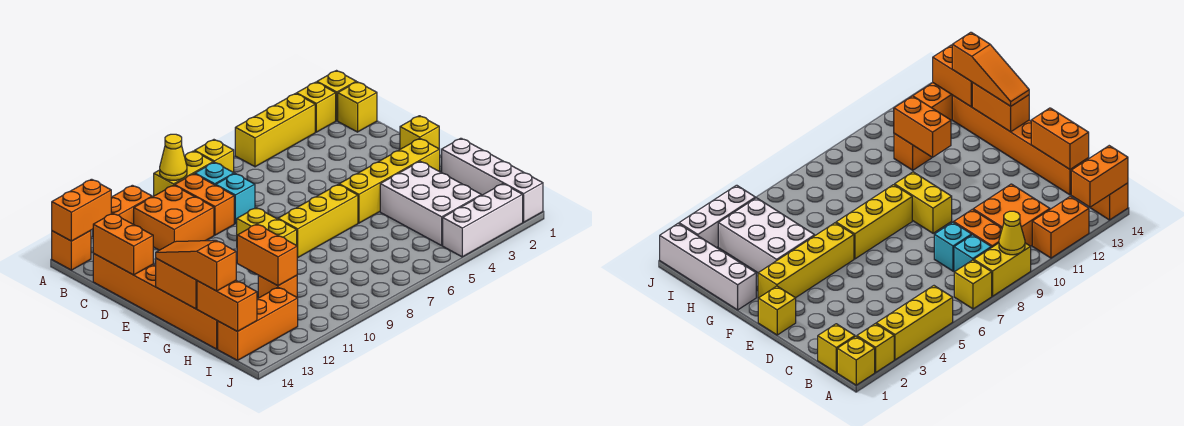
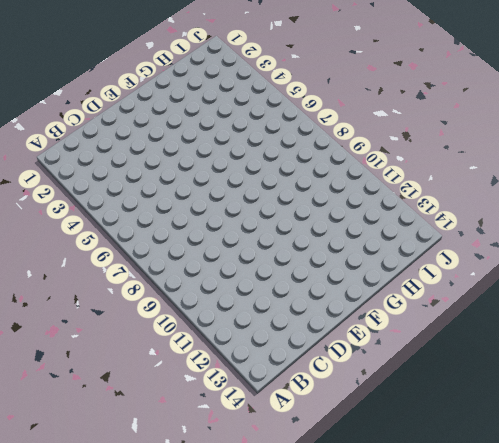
none -> yellow brick A1 level 1
none -> yellow brick A2 level 1
none -> yellow brick A3:A5 level 1

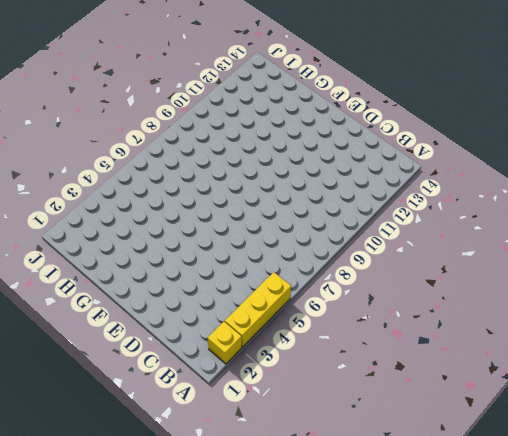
none -> yellow brick A1 level 1
none -> yellow brick A7 level 1
none -> yellow brick A8:A9 level 1

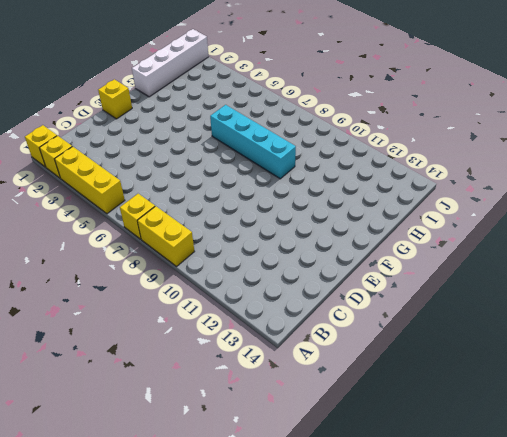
cyan brick G6:G9 level 1 -> none
none -> orange brick A11:A12 level 1
none -> orange brick A14 level 1
none -> yellow brick B1 level 1

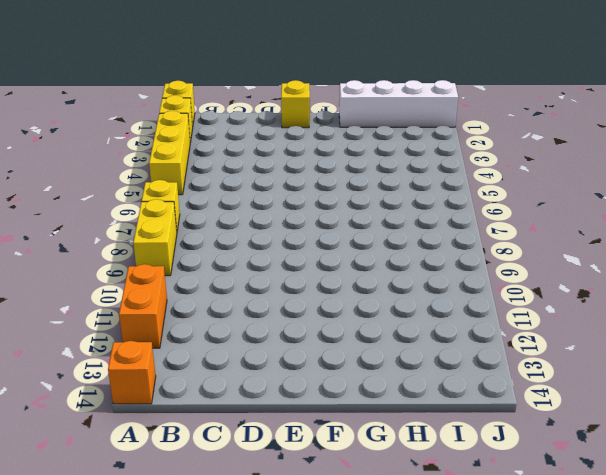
none -> yellow brick B1 level 1
none -> cyan brick B8 level 1
none -> orange brick B9:C9 level 1

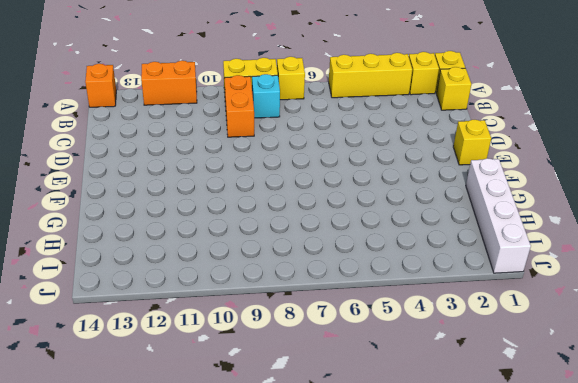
none -> orange brick B10:C11 level 1
none -> cyan brick C8 level 1
none -> orange brick C14:H14 level 1

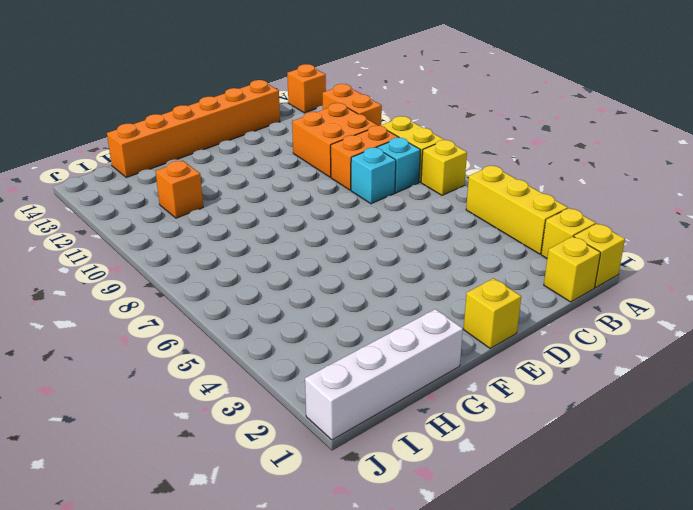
none -> yellow brick E9:F9 level 1
none -> yellow brick F2:F5 level 1
none -> yellow brick F6:F8 level 1

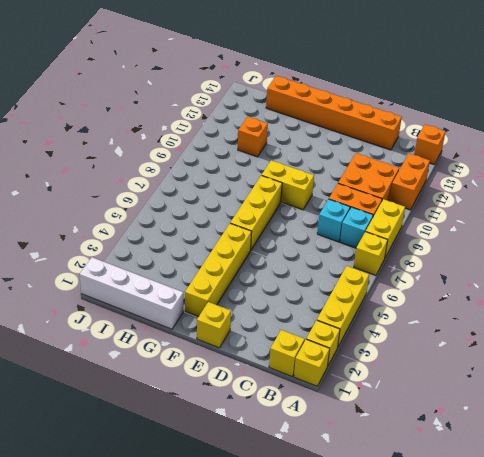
none -> white brick G3:I4 level 1
none -> orange brick I12:I14 level 1
none -> white brick J2:J4 level 1

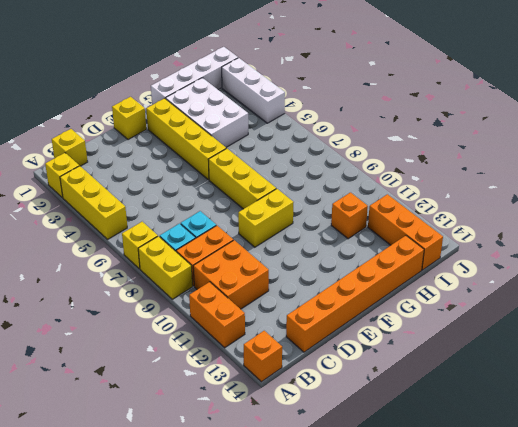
white brick G2:H4 level 1 -> white brick G3:I4 level 1
none -> yellow brick A1 level 1
none -> yellow cone A9 level 2
none -> orange brick A13:A14 level 2

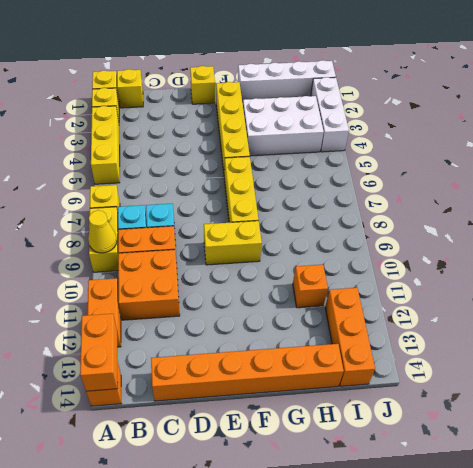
none -> orange brick C14:D14 level 2
none -> orange brick F14:G14 level 2
none -> orange brick G11:H11 level 2

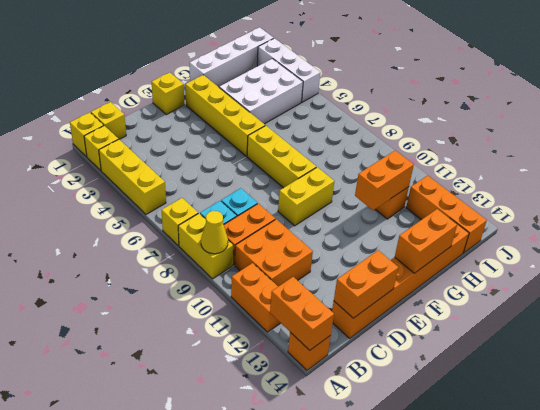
none -> orange brick H14:I14 level 2
none -> orange slope F14:H14 level 3 top H

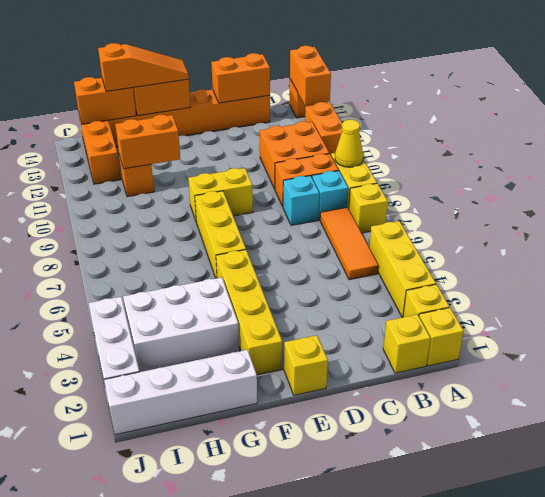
orange tile B5:B7 level 1 -> none

